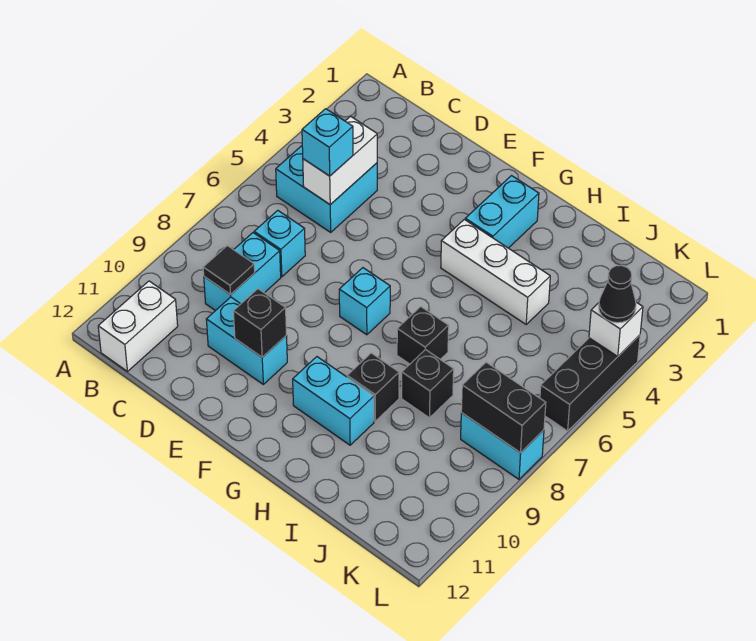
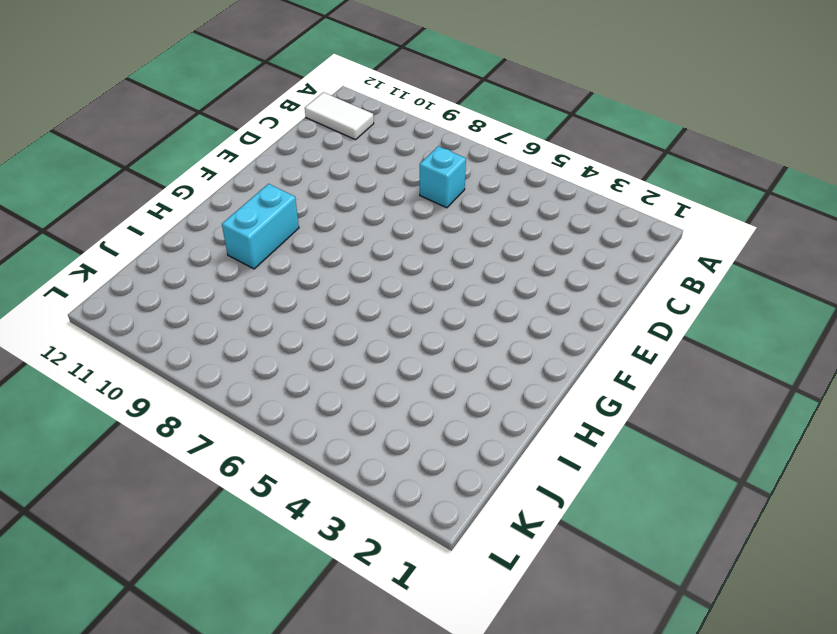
white tile B11:B12 level 1 -> white brick B11:B12 level 1
none -> cyan brick B4:C5 level 1
none -> cyan brick C8:C9 level 1
none -> cyan brick D10:E10 level 1

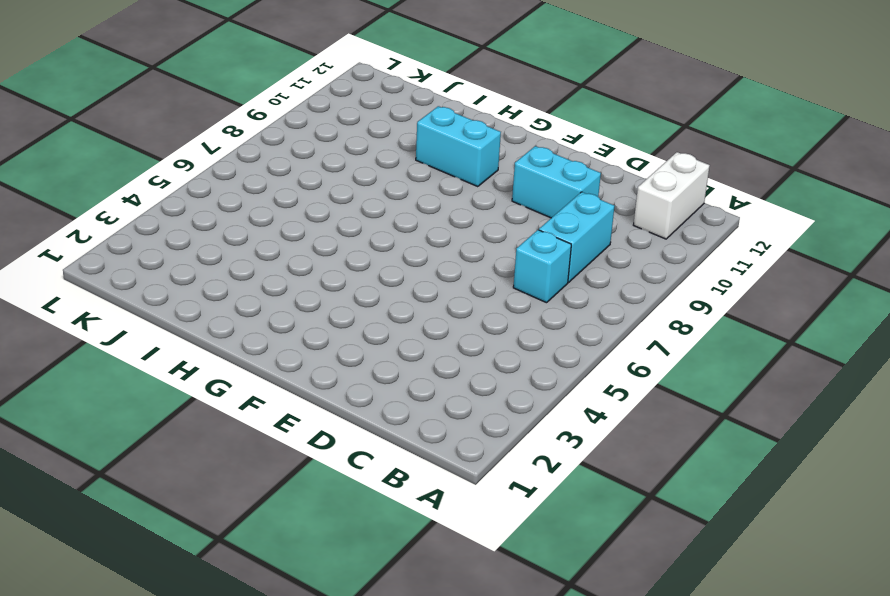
none -> cyan brick B4:C5 level 1
none -> cyan brick F7 level 1
none -> cyan brick G2:G3 level 1

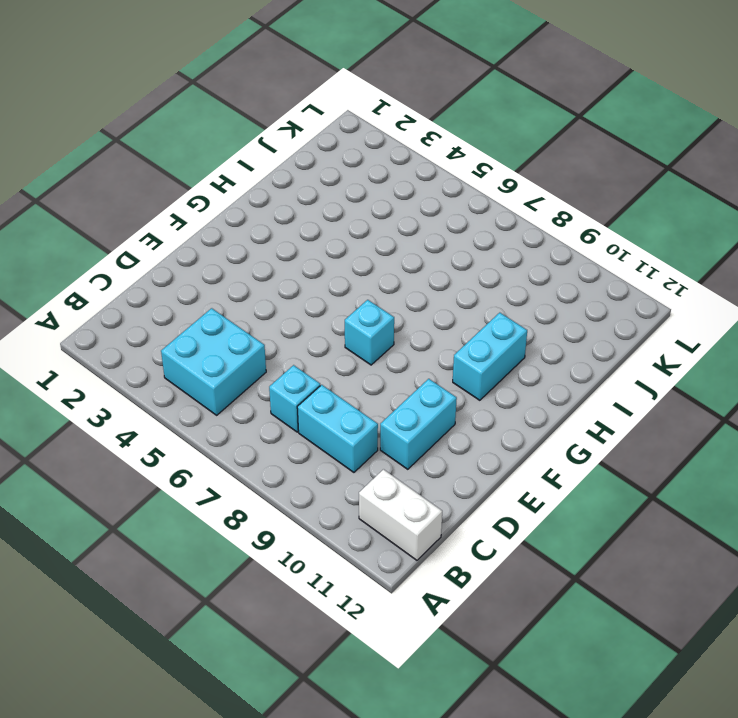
none -> cyan brick G2:G3 level 1
none -> white brick G4:I4 level 1
none -> black brick H7 level 1

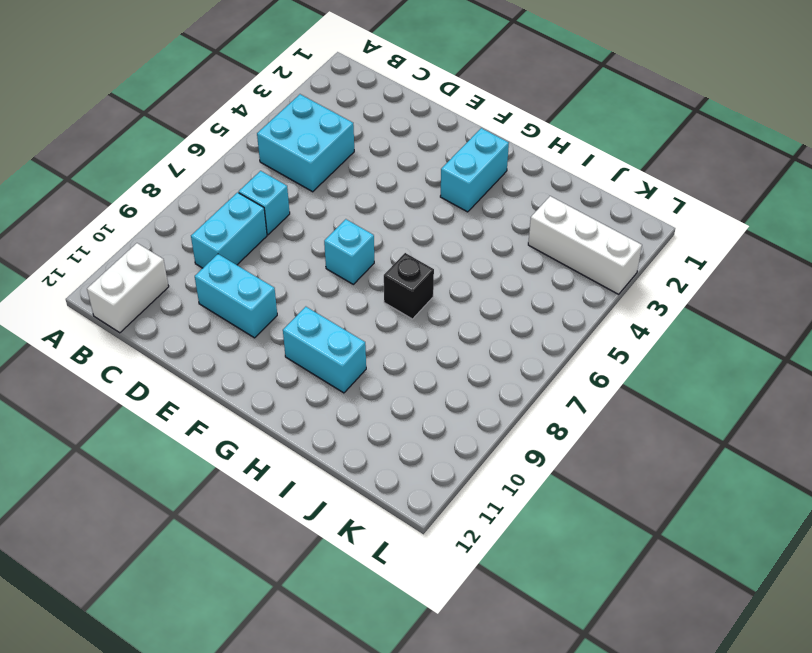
white brick J3:L3 level 1 -> white brick G4:I4 level 1
none -> black brick H9 level 1
none -> black brick I8 level 1
none -> cyan brick K8:L8 level 1

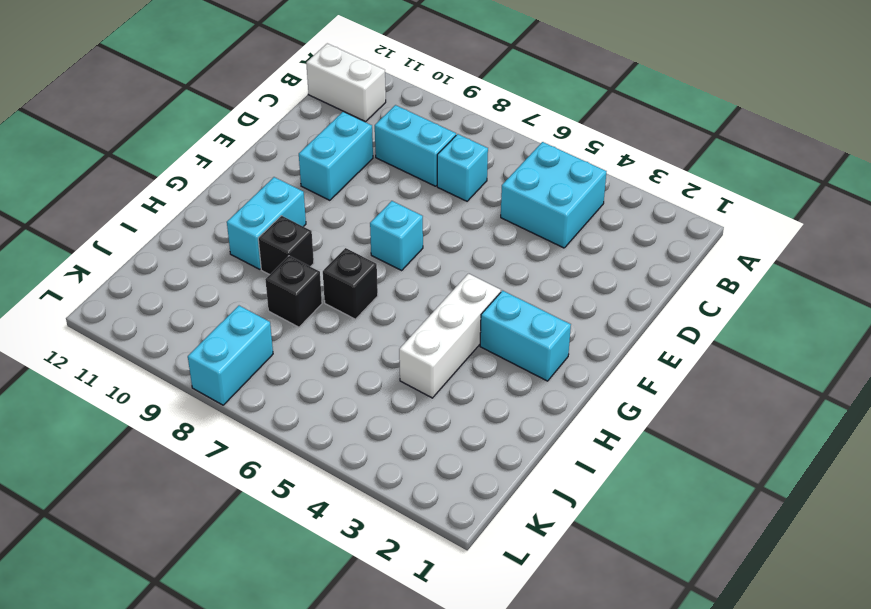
none -> black brick L4:L6 level 1
none -> white brick C4:C5 level 2
none -> black tile C9 level 2

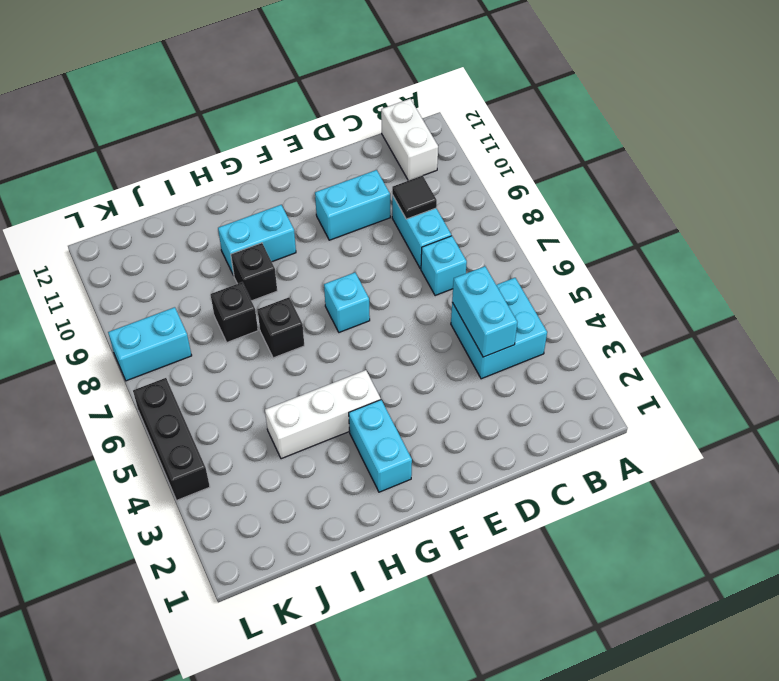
cyan brick C4:C5 level 2 -> white brick C4:C5 level 2
none -> black brick E10 level 2
none -> black brick K8:L8 level 2
none -> white brick L4 level 2

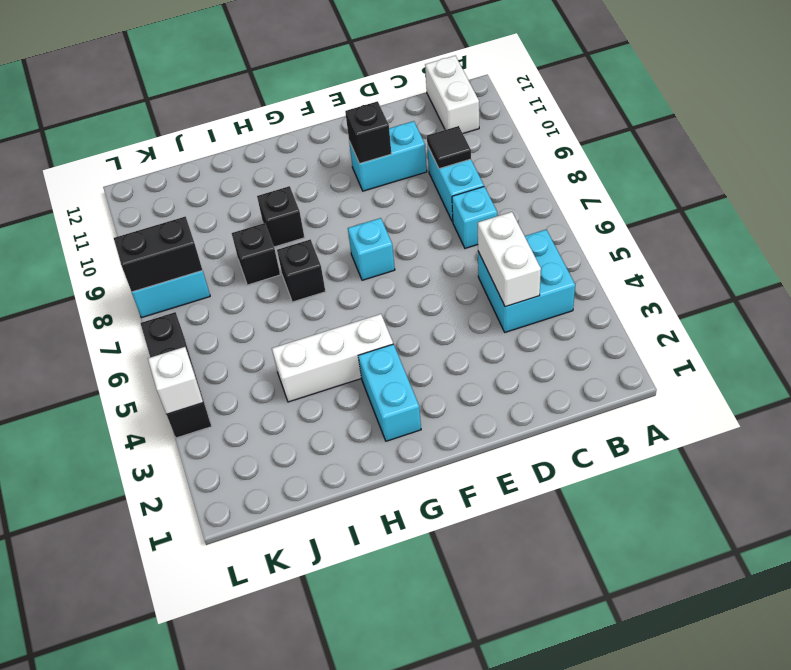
none -> cyan brick G10:H10 level 1
none -> cyan brick C5 level 3
none -> black cone L4 level 3

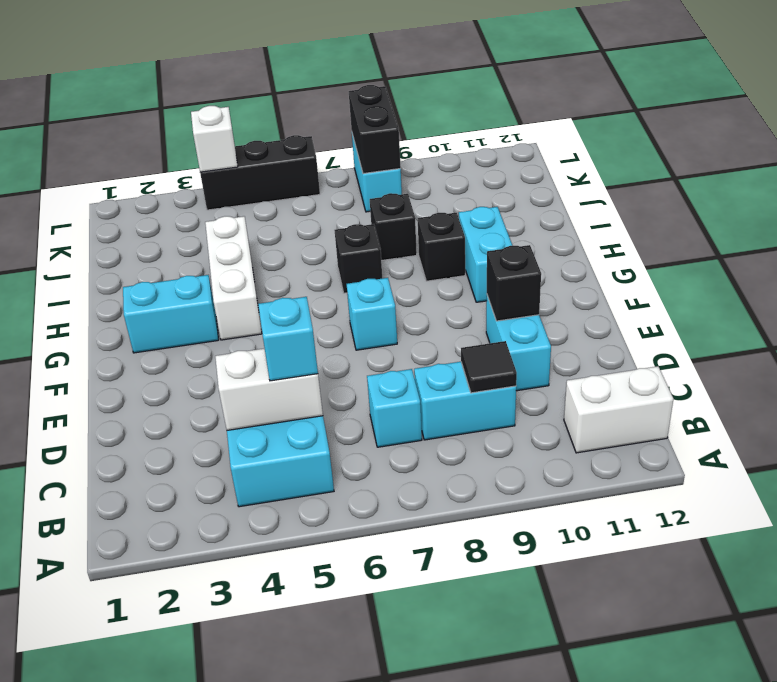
none -> black cone L4 level 3

